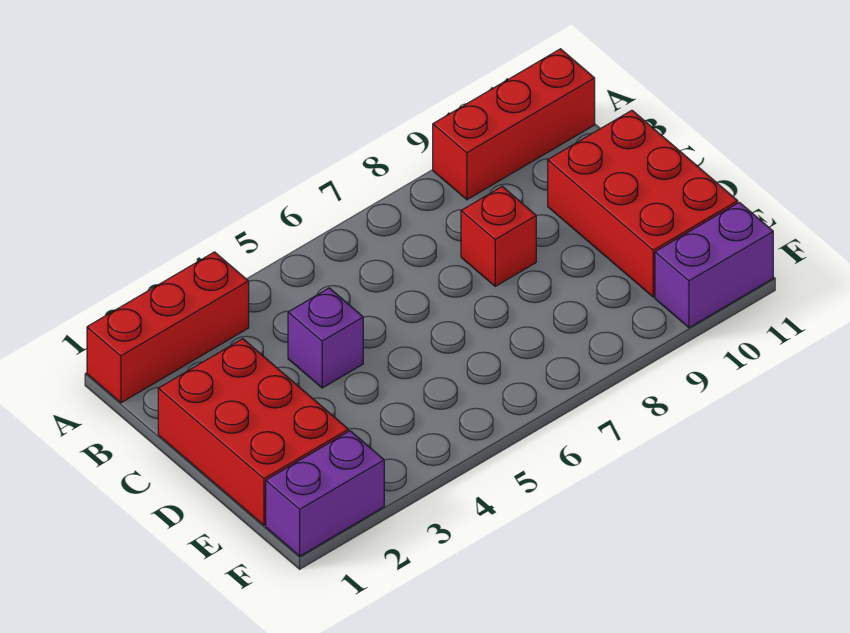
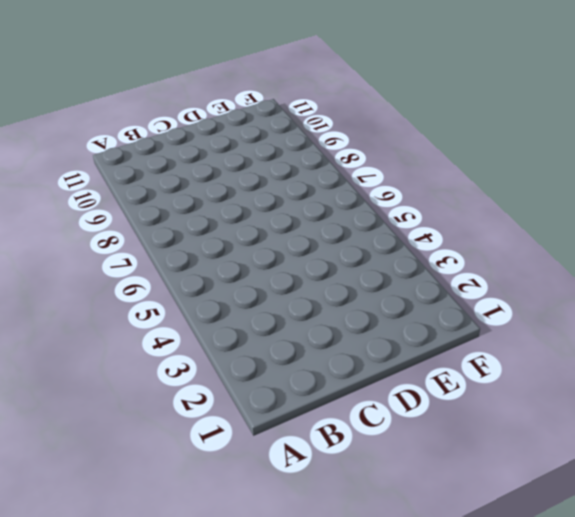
none -> red brick A1:A3 level 1
none -> red brick A9:A11 level 1

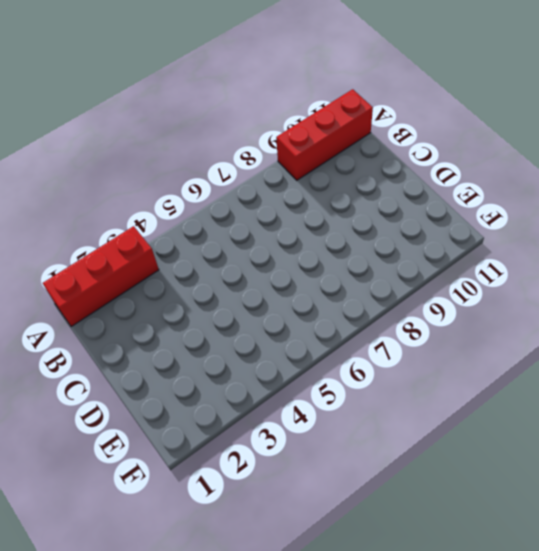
none -> red brick C1:E2 level 1
none -> purple brick C4 level 1

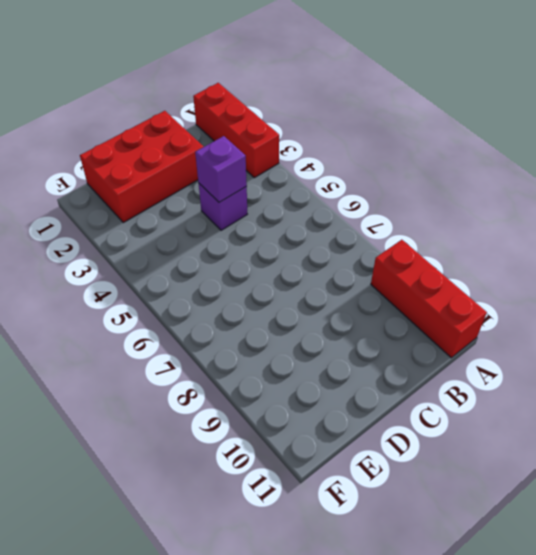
purple brick C4 level 2 -> none
none -> red brick C8 level 1
none -> red brick C10:E11 level 1

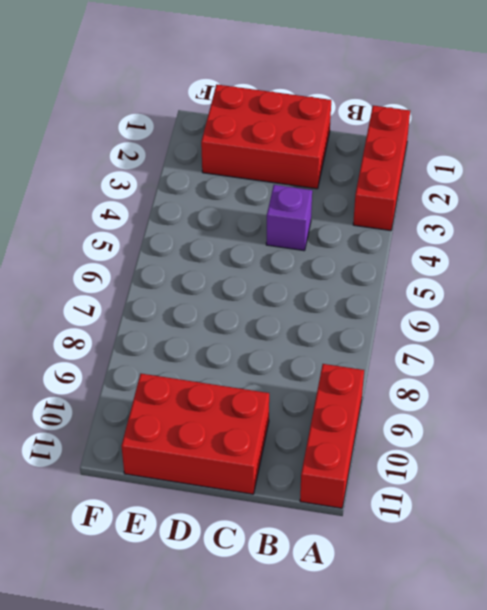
none -> red brick C8 level 1
none -> purple brick F1:F2 level 1

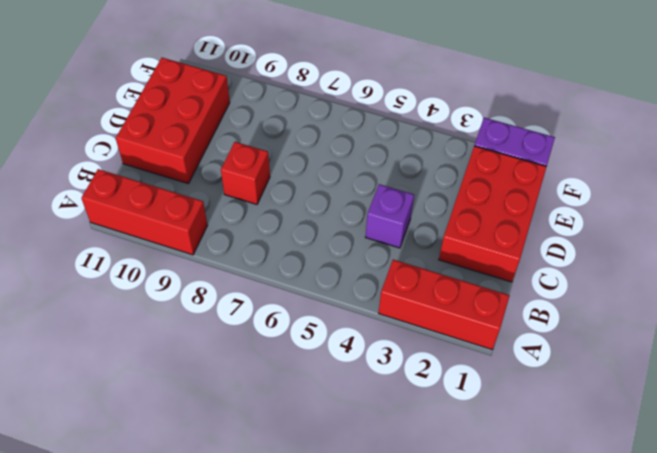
none -> purple brick F10:F11 level 1

